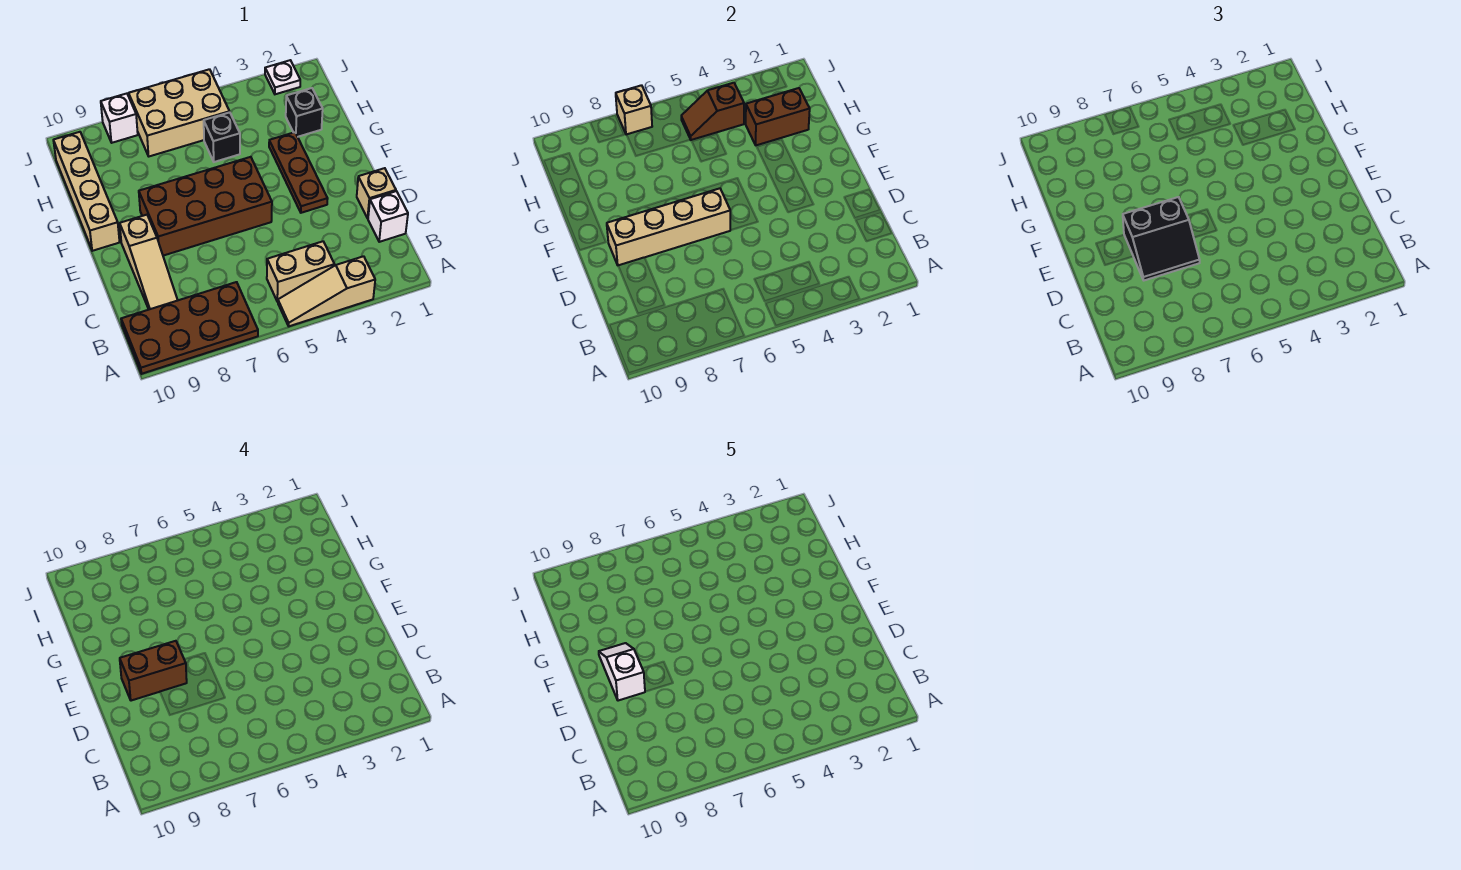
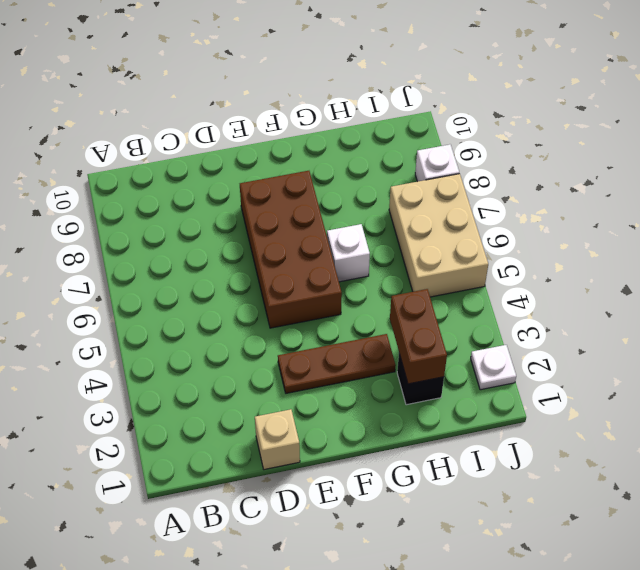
white brick G6 level 1 -> white brick C1 level 1
none -> tan slope A3:A5 level 1 top 3
none -> brown plate A7:B10 level 1
none -> tan brick B4:B5 level 1

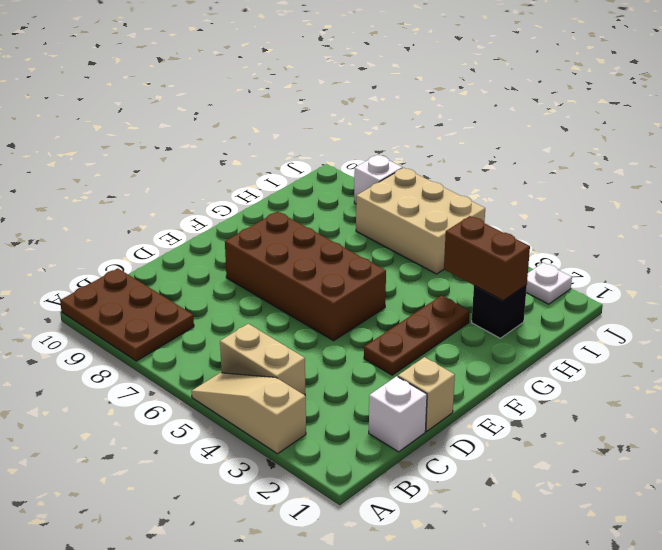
brown plate A8:B10 level 1 -> brown plate A7:B10 level 1
none -> tan slope C9:E9 level 1 top E
none -> tan brick F10:I10 level 1
none -> black brick H5 level 1

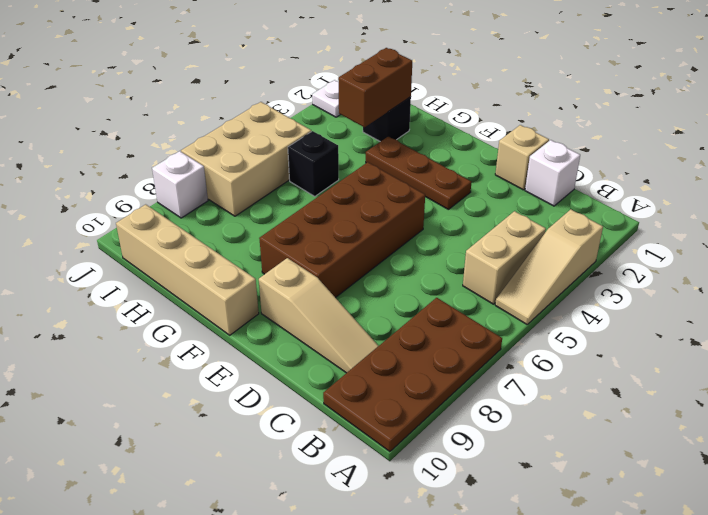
none -> tan brick E6:E9 level 2
none -> brown slope I4:I5 level 2 top 4
none -> tan brick J7 level 2

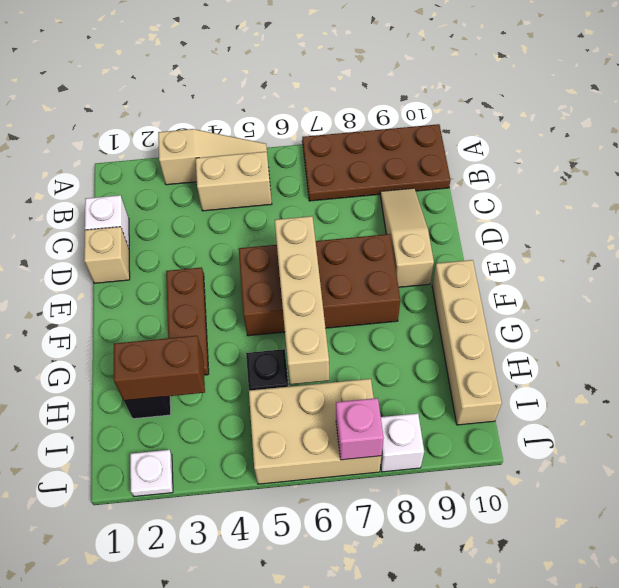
tan brick E6:H6 level 2 -> tan brick E6:E9 level 2
pink brick J7 level 2 -> tan brick J7 level 2
none -> brown slope I4:I5 level 2 top 4
none -> black slope D7:E8 level 3 top E
none -> brown brick E8:E9 level 4

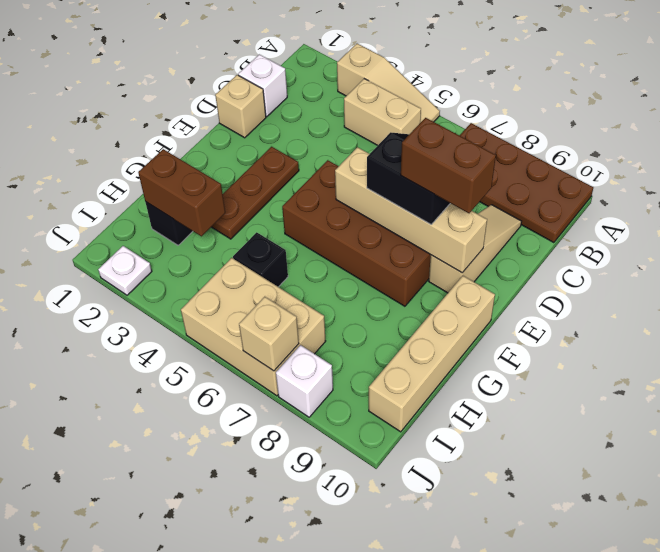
none -> brown slope I4:I5 level 2 top 4
none -> white slope E9:F9 level 5 top E

